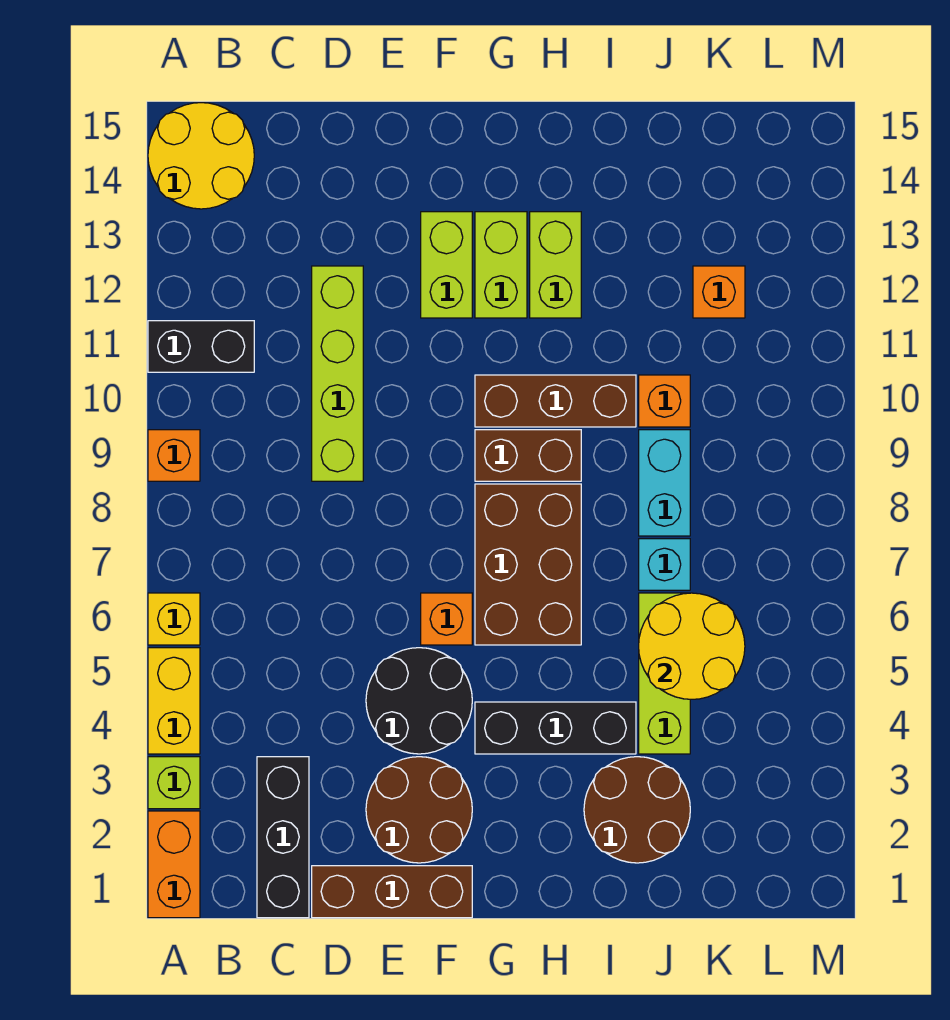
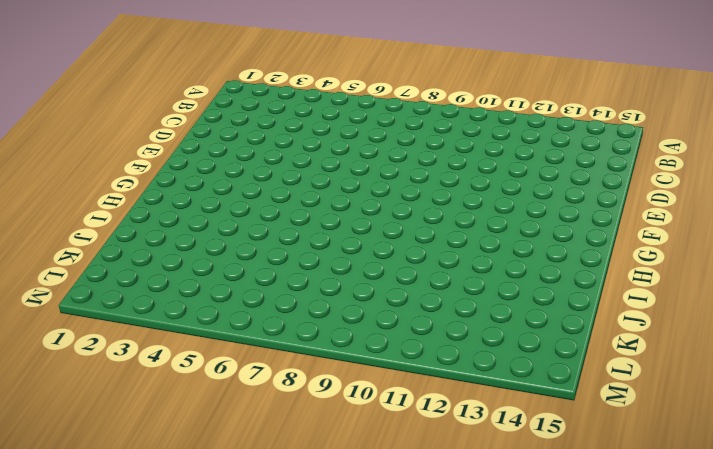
none -> orange brick A1:A2 level 1
none -> lime brick A3 level 1
none -> yellow brick A4:A5 level 1

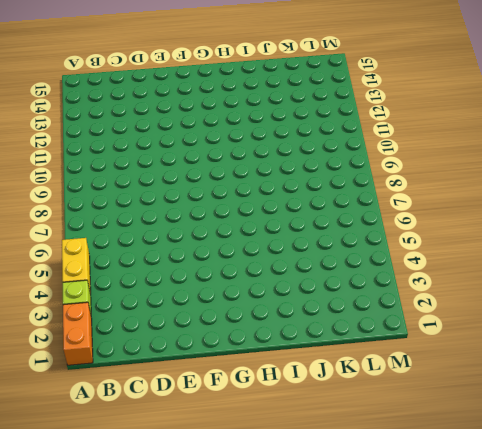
none -> yellow brick A6 level 1
none -> orange brick A9 level 1
none -> black brick A11:B11 level 1

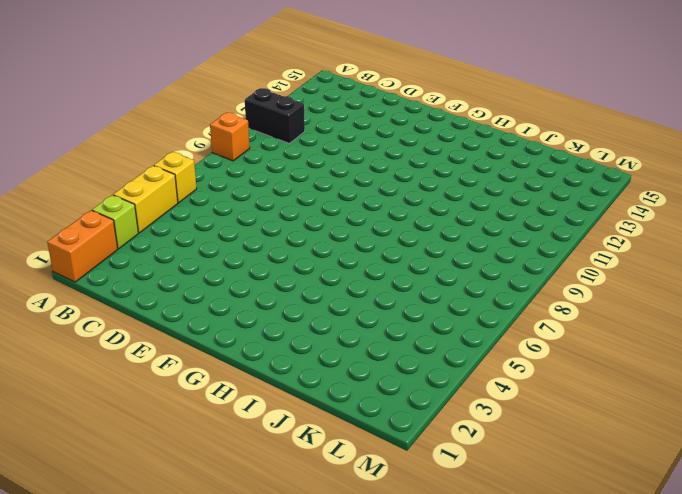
none -> yellow round brick A14:B15 level 1
none -> black brick C1:C3 level 1
none -> brown brick D1:F1 level 1

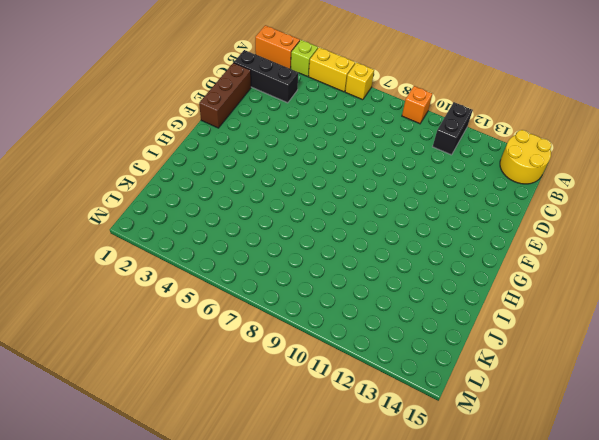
none -> lime brick D9:D12 level 1
none -> brown round brick E2:F3 level 1
none -> black round brick E4:F5 level 1

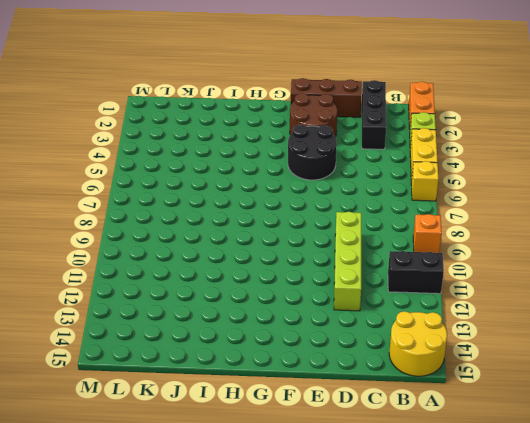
none -> orange brick F6 level 1
none -> lime brick F12:F13 level 1
none -> black brick G4:I4 level 1

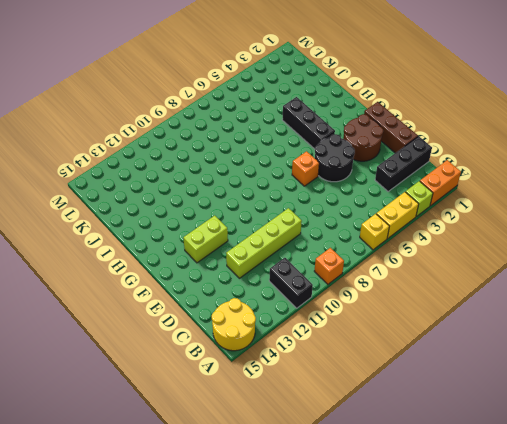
none -> brown brick G6:H8 level 1
none -> brown brick G9:H9 level 1
none -> brown brick G10:I10 level 1

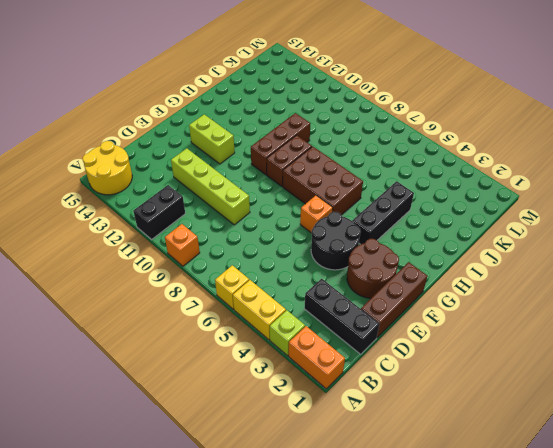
none -> lime brick G12:G13 level 1
none -> lime brick H12:H13 level 1
none -> brown round brick I2:J3 level 1

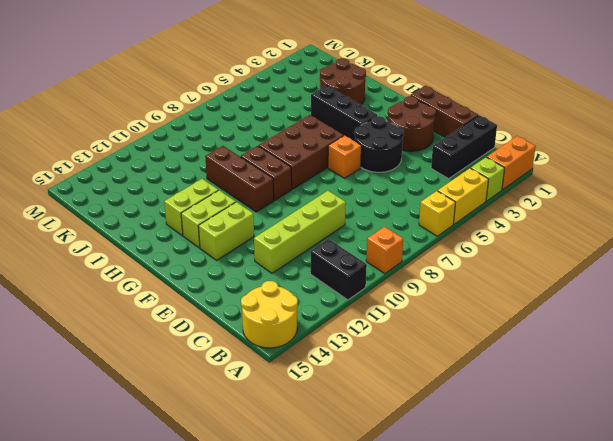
none -> lime brick J4:J6 level 1
none -> cyan brick J7 level 1
none -> cyan brick J8:J9 level 1

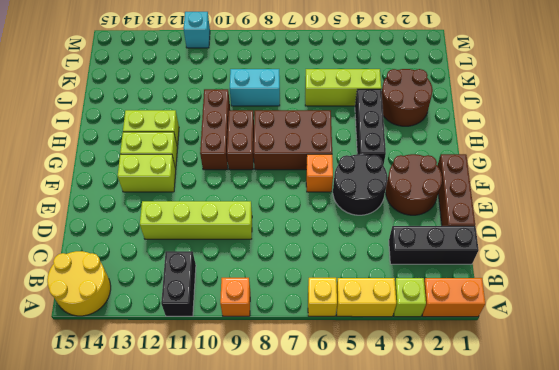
cyan brick M11 level 1 -> cyan brick J7 level 1
none -> orange brick J10 level 1
none -> orange brick K12 level 1
none -> yellow round brick J5:K6 level 2

